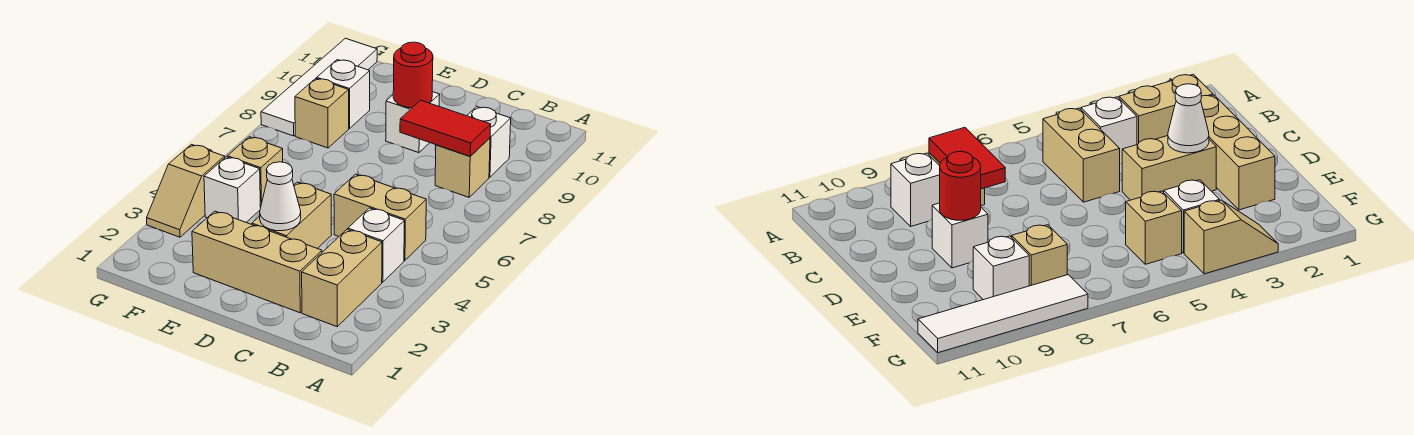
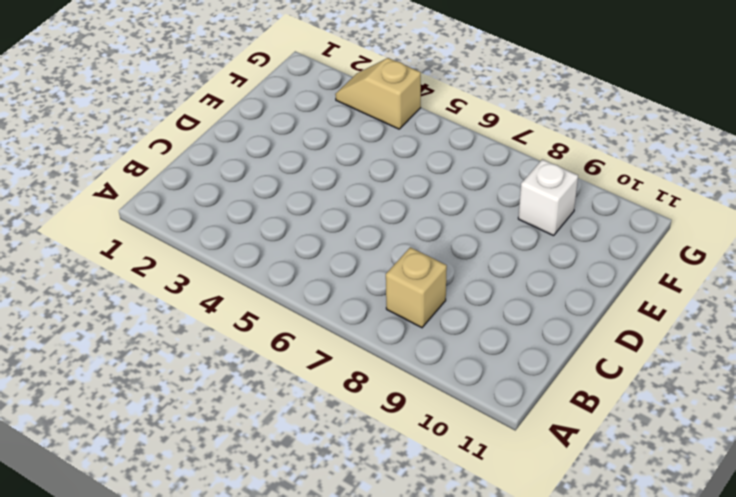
none -> tan brick B2:B3 level 1
none -> white brick B4 level 1
none -> tan brick B5:C5 level 1

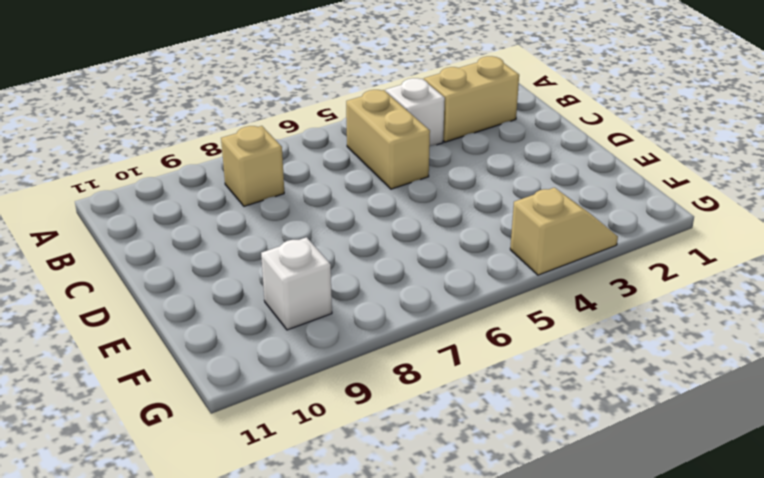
none -> white brick B9 level 1
none -> tan brick C2:E2 level 1
none -> tan brick D3:D4 level 1

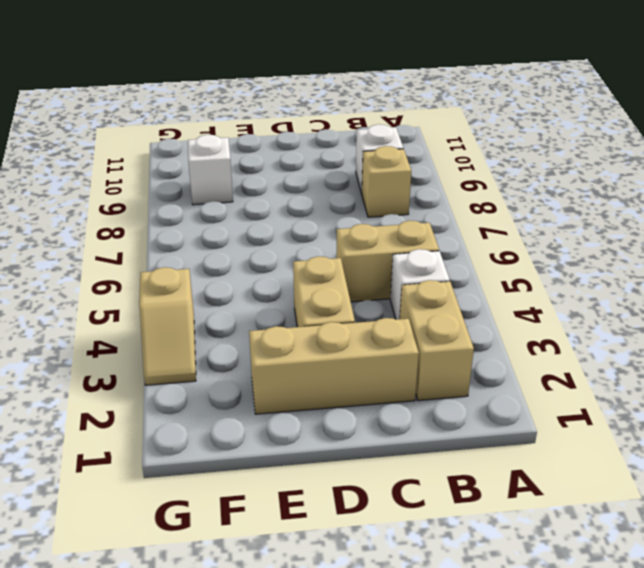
none -> white brick D9 level 1
none -> white brick F4 level 1
none -> tan brick F5 level 1

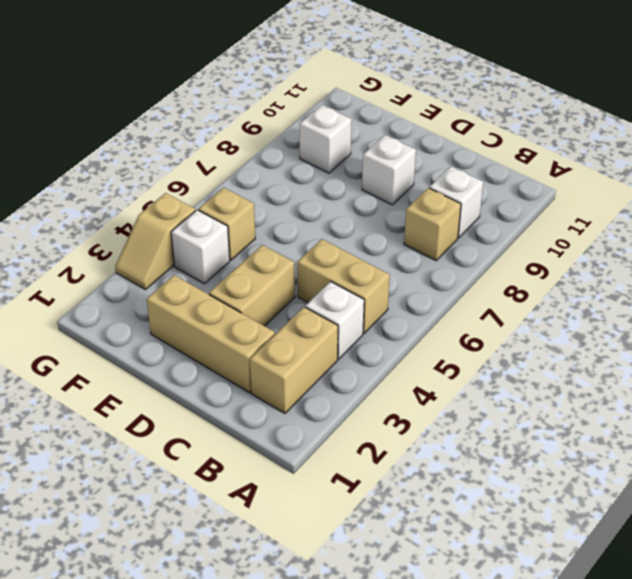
none -> tan brick F8 level 1
none -> white tile G8:G11 level 1
none -> red tile B8:C8 level 2

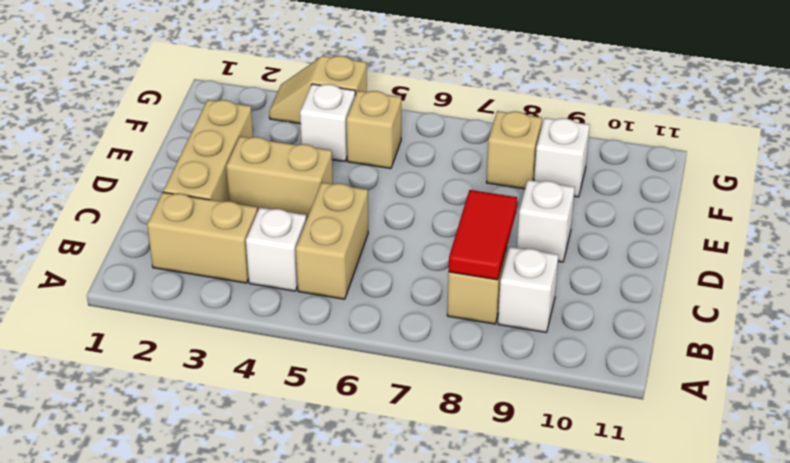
none -> white tile G8:G11 level 1
none -> white cone D3 level 2
none -> red round brick D9 level 2

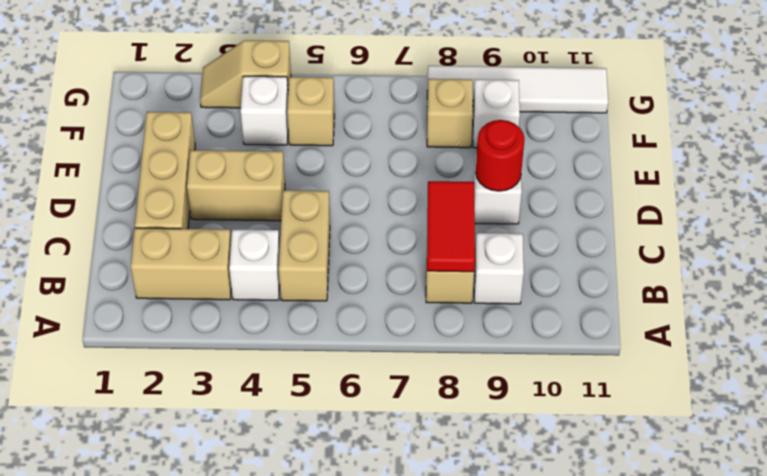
none -> white cone D3 level 2

